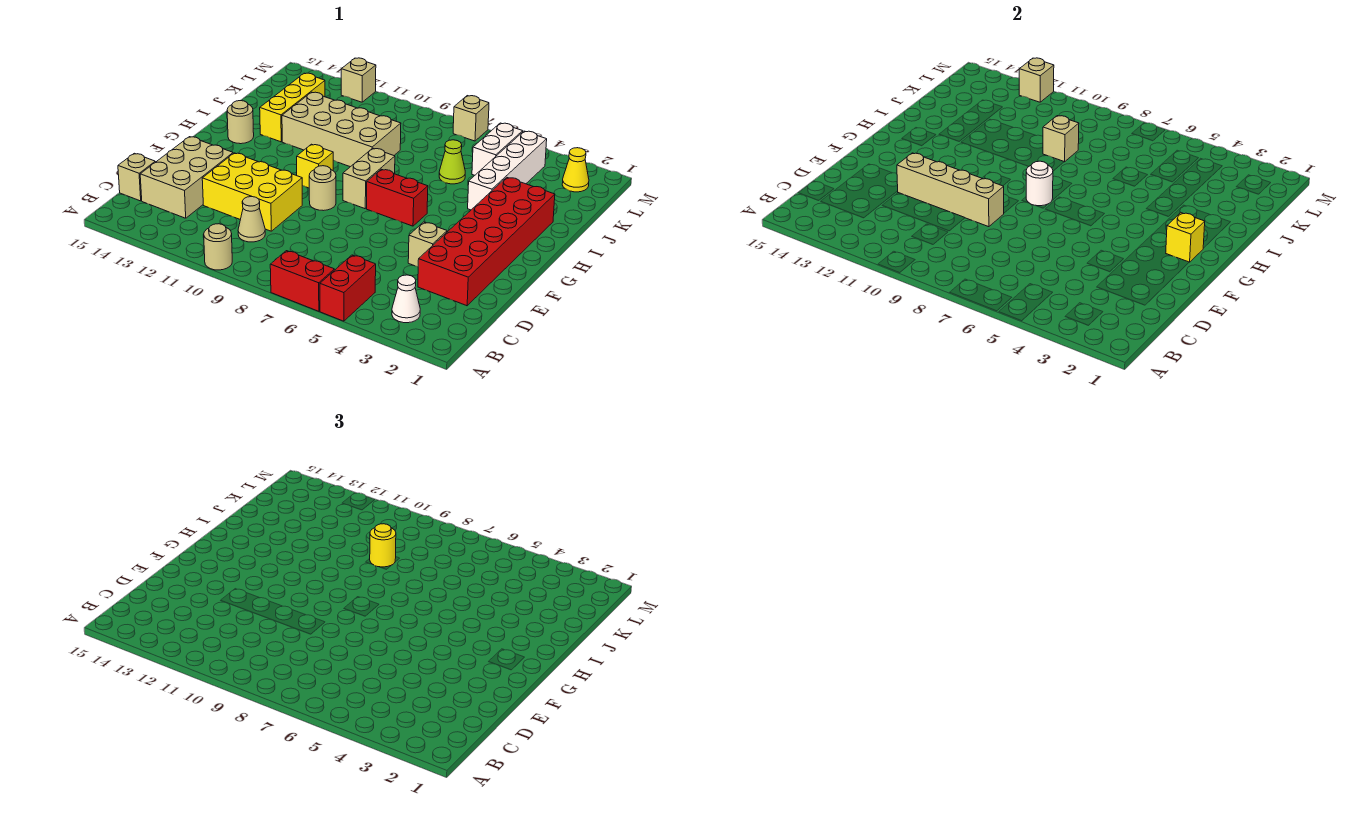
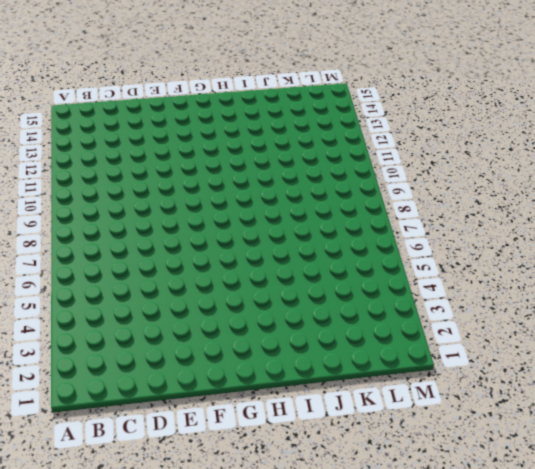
none -> red brick A5:B5 level 1
none -> red brick A6:A7 level 1
none -> tan round brick A10 level 1

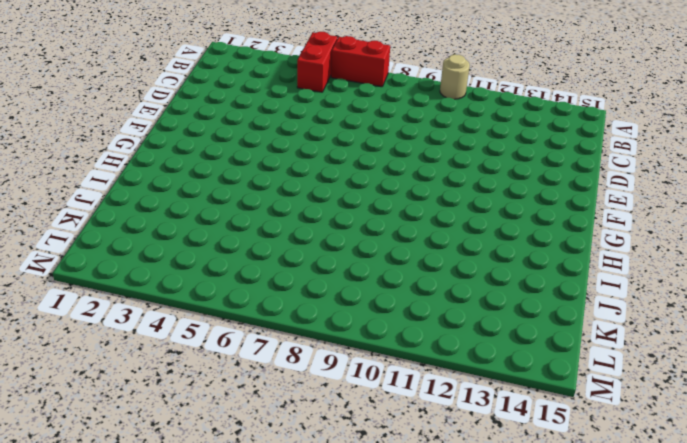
none -> white cone B3 level 1
none -> tan cone C10 level 1
none -> tan brick C13:E14 level 1

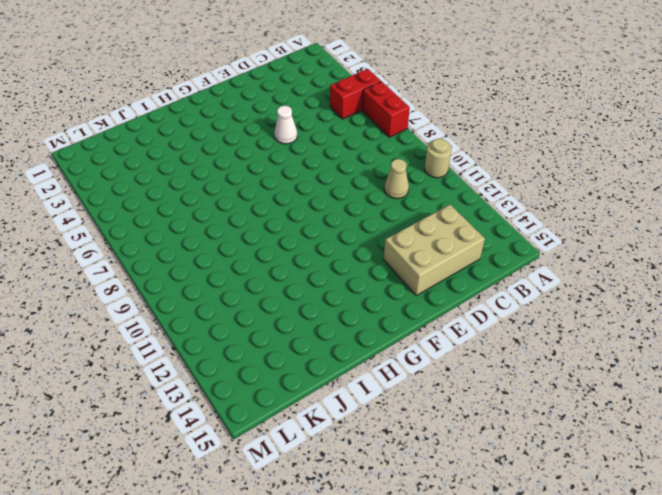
white cone E5 level 1 -> white cone B3 level 1
none -> tan brick C15 level 1
none -> red brick D2:I3 level 1
none -> yellow brick D10:E12 level 1

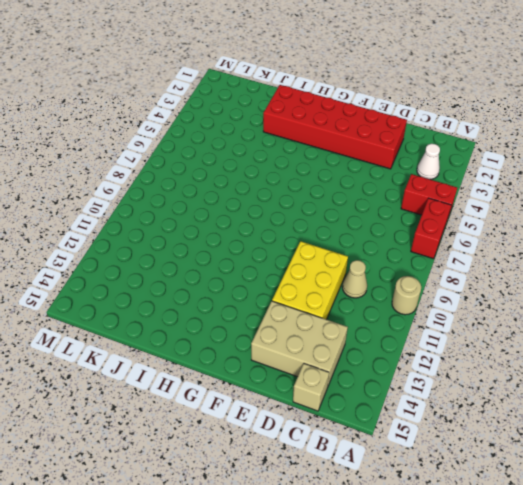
none -> tan brick E4 level 1
none -> tan round brick F9 level 1
none -> red brick G6:G7 level 1

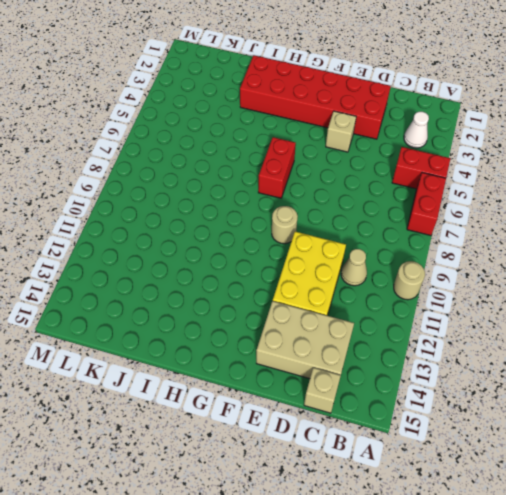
none -> tan brick G8:H8 level 1
none -> yellow brick G10 level 1
none -> tan round brick H14 level 1

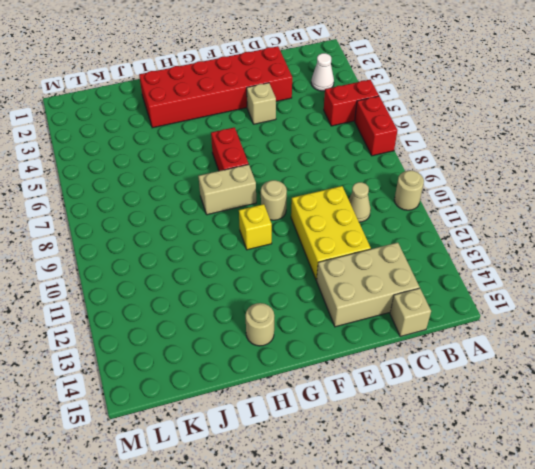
none -> white brick I4:L4 level 1
none -> tan brick I9:J12 level 1
none -> yellow brick I13:K13 level 1

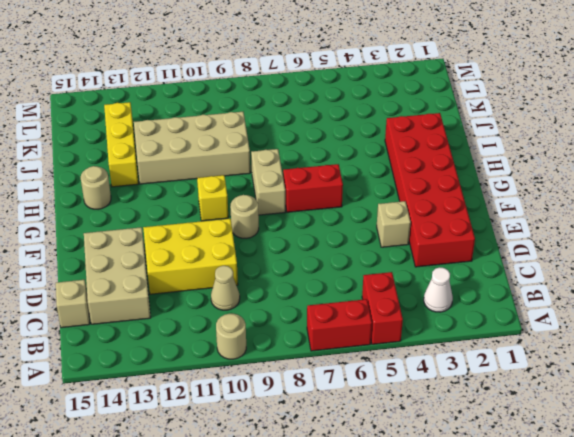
none -> white brick I4:L4 level 1
none -> lime cone J6 level 1
none -> white brick K5:L5 level 1

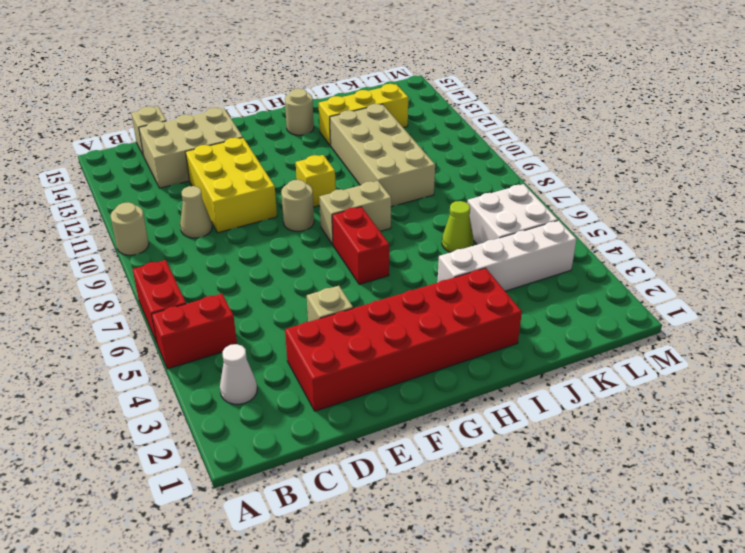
white brick K5:L6 level 1 -> white brick K5:L5 level 1
none -> yellow cone L2 level 1
none -> tan brick M7 level 1
none -> tan brick M12 level 1

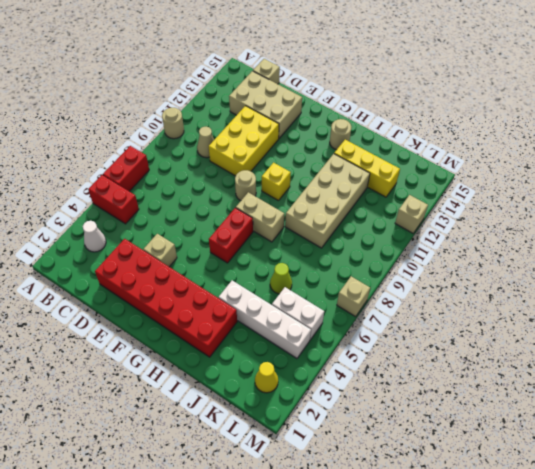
none -> tan brick E9:E12 level 2
none -> yellow brick G2 level 2
none -> white round brick G8 level 2

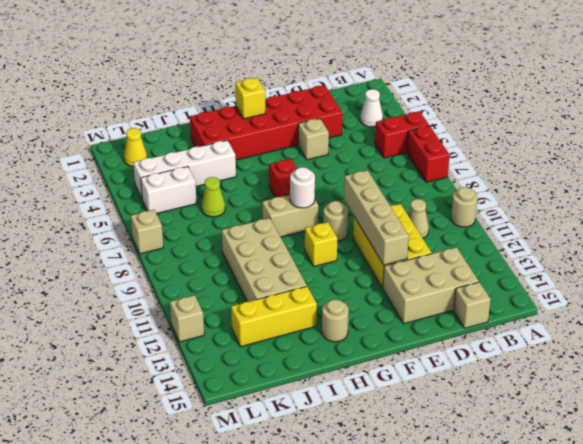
none -> tan brick J9 level 2
none -> tan brick M12 level 2
none -> yellow round brick J9 level 3

